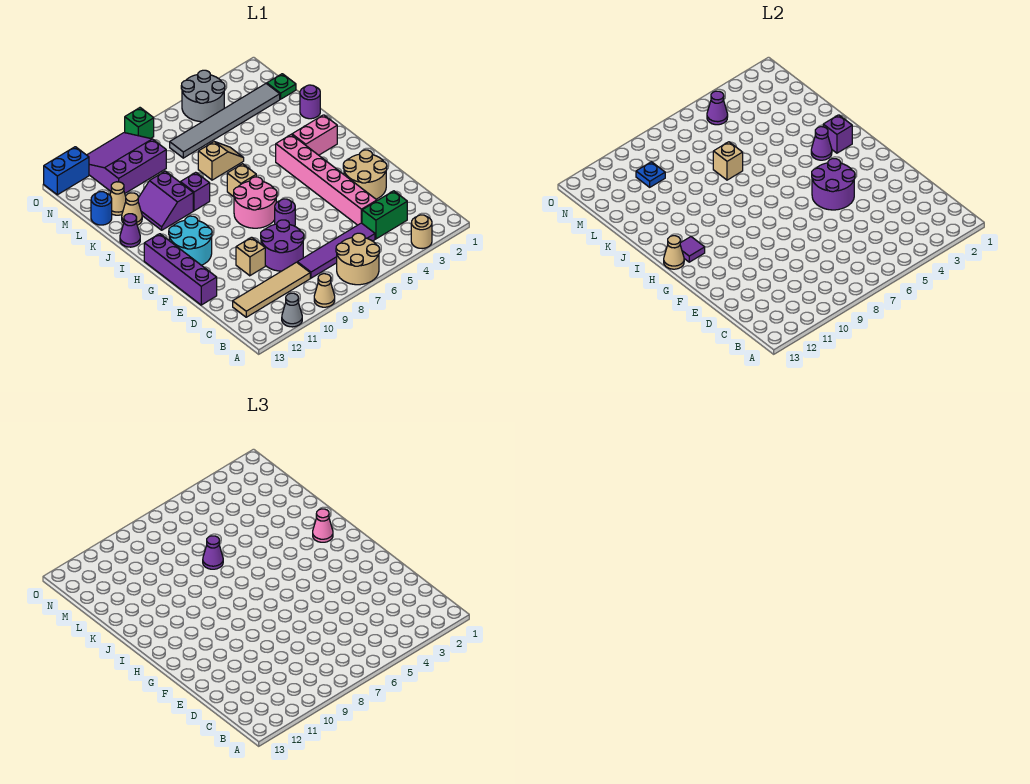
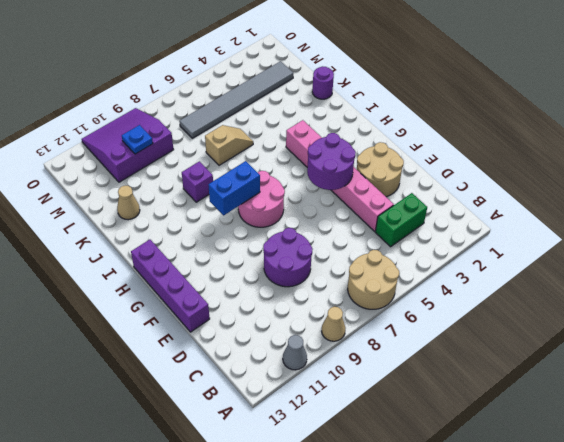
blue brick H8:H9 level 2 -> blue brick O12:O13 level 1
none -> tan round brick A3 level 1
none -> purple tile C5:C8 level 1
none -> tan tile C9:C12 level 1
none -> tan brick E10 level 1

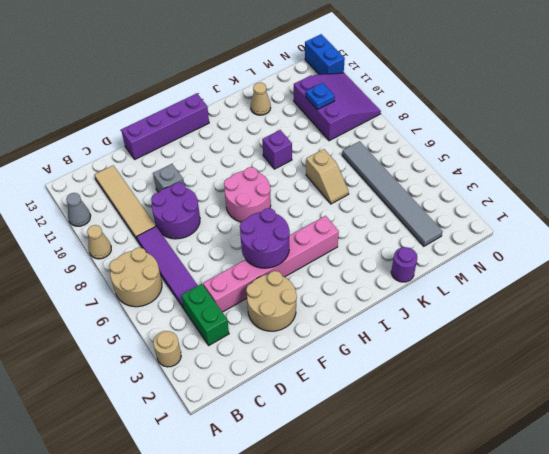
grey brick E10 level 1 -> tan brick E10 level 1
none -> purple round brick F7 level 1
none -> cyan round brick G11:H12 level 1
none -> pink brick I2:I3 level 1
none -> tan brick I7 level 1

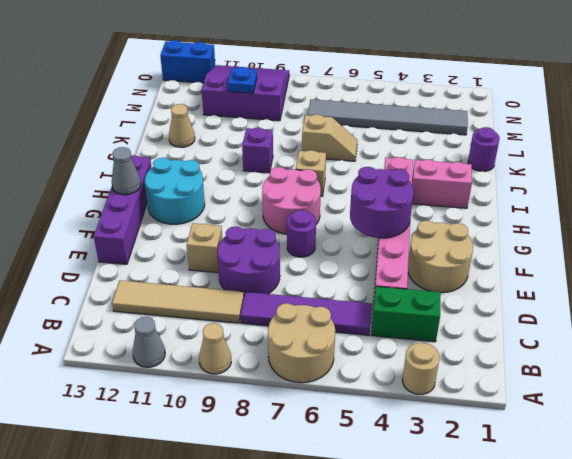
grey cone G13 level 2 -> none
none -> purple slope J10:K11 level 1 top 10
none -> purple cone J13 level 1
none -> tan cone L12 level 1
none -> blue round brick L13 level 1

